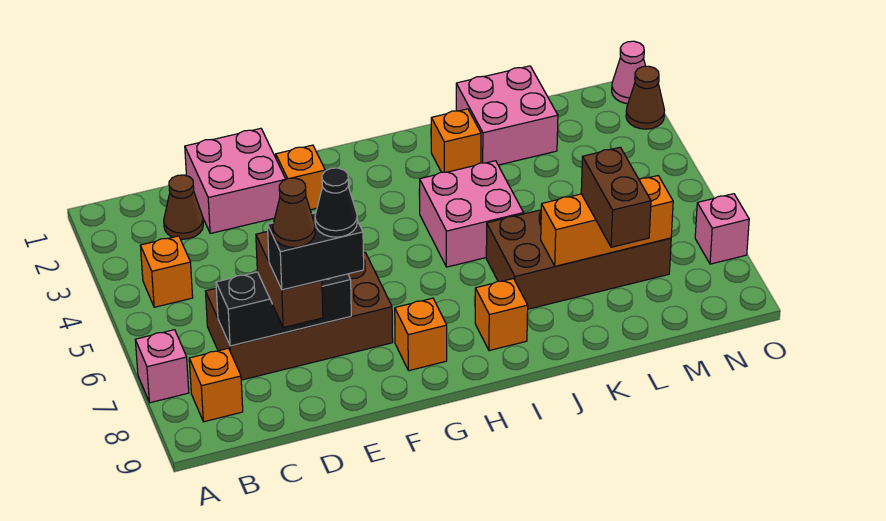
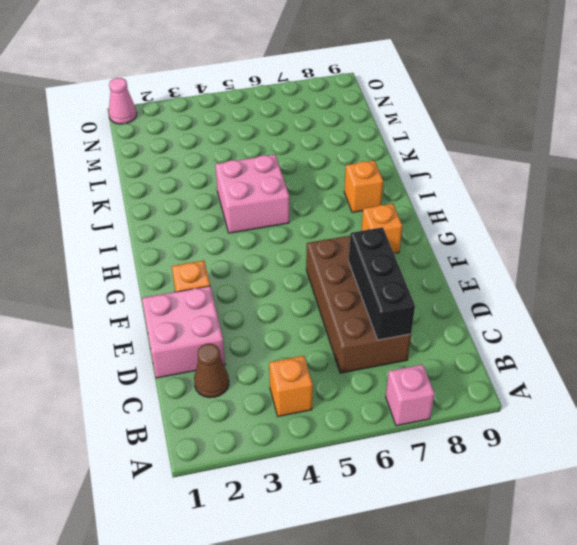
none -> orange brick B8 level 1
none -> orange brick J2 level 1
none -> brown brick J6:M7 level 1

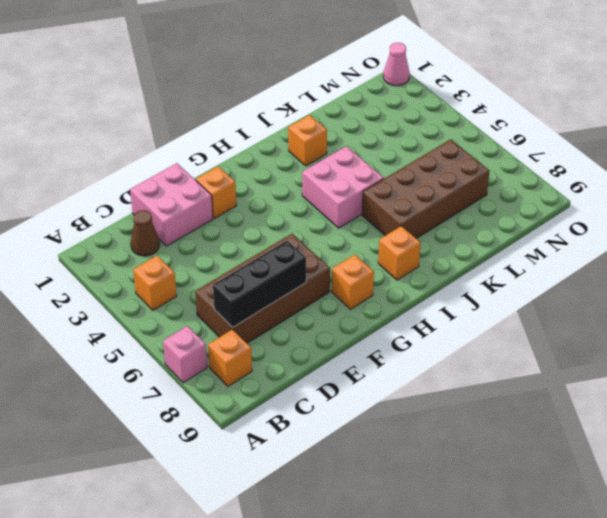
none -> pink brick K1:L2 level 1
none -> brown cone O2 level 1
none -> pink brick O7 level 1

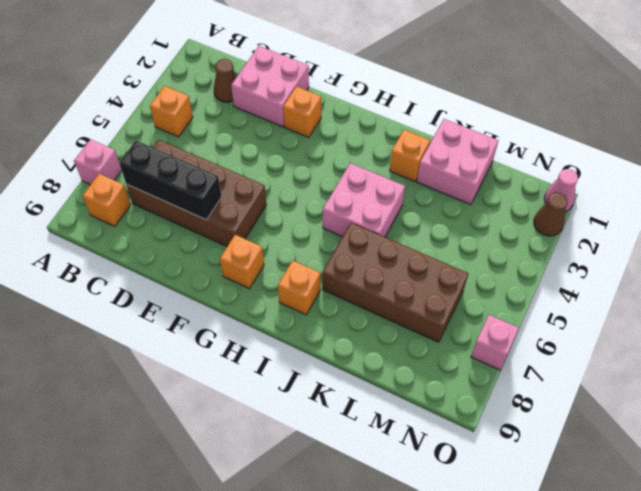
none -> orange brick K7:M7 level 2
none -> brown brick D7:D8 level 3
none -> brown brick L7:L8 level 3

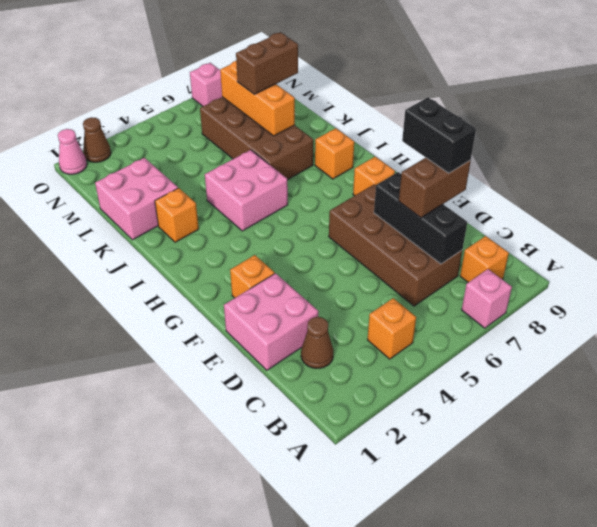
none -> brown cone D8 level 5
none -> black cone E8 level 5

